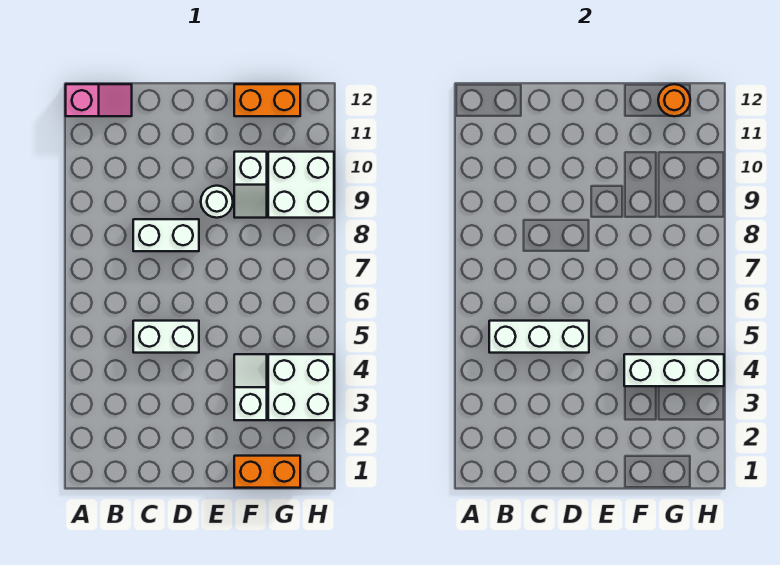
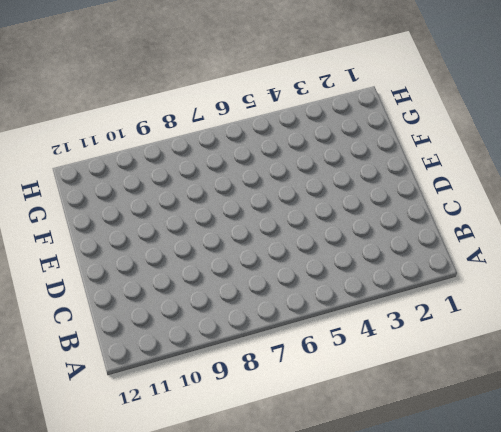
none -> pink slope A12:B12 level 1 top A
none -> white brick C5:D5 level 1
none -> white brick C8:D8 level 1

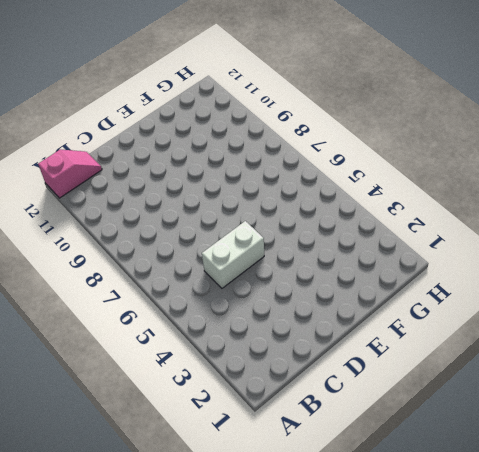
none -> white brick C8:D8 level 1
none -> white round brick E9 level 1
none -> orange brick F1:G1 level 1

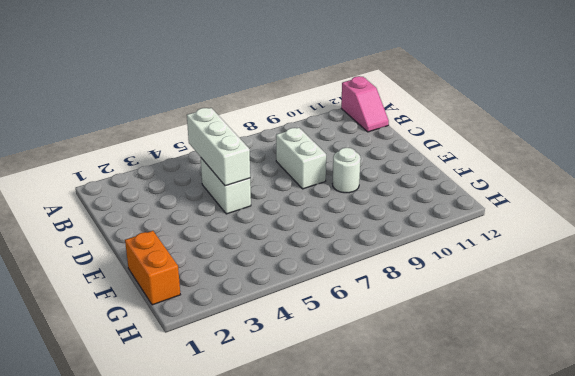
none -> white slope F3:F4 level 1 top 3
none -> white slope F9:F10 level 1 top 10
none -> orange brick F12:G12 level 1

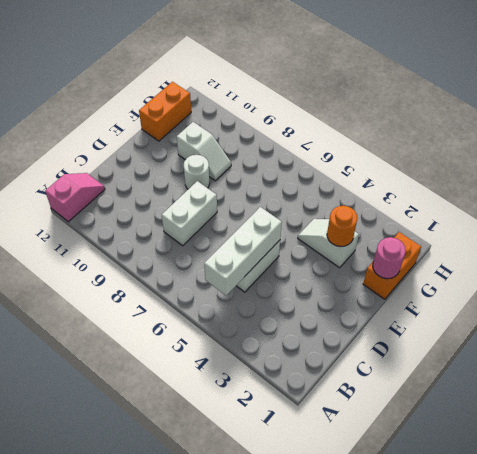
pink round brick F1 level 2 -> none
orange round brick F3 level 2 -> orange round brick G12 level 2
none -> white brick G3:H4 level 1
none -> white brick G9:H10 level 1
none -> white brick F4:H4 level 2

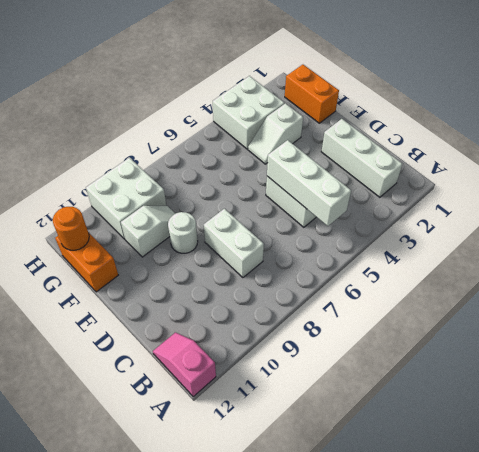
white brick B2:D2 level 1 -> white brick F4:H4 level 2

